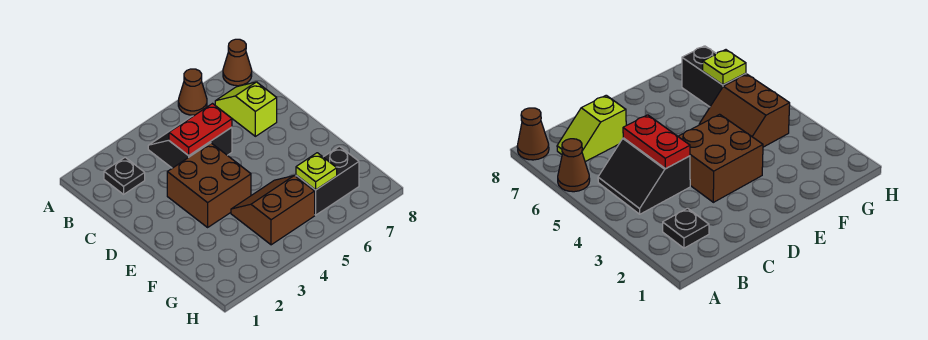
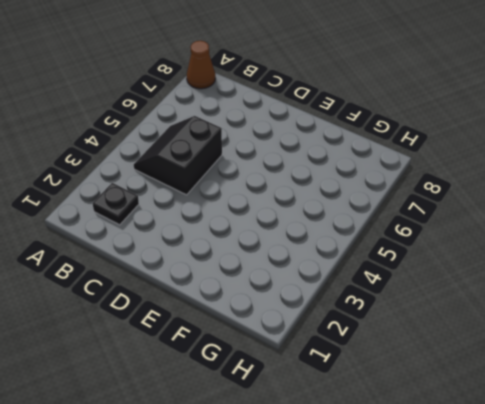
none -> brown cone A6 level 1
none -> lime slope B7:C7 level 1 top C

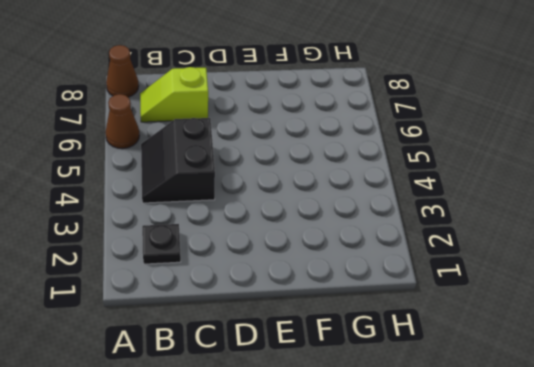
none -> brown brick D3:E4 level 1
none -> brown slope F4:G5 level 1 top G

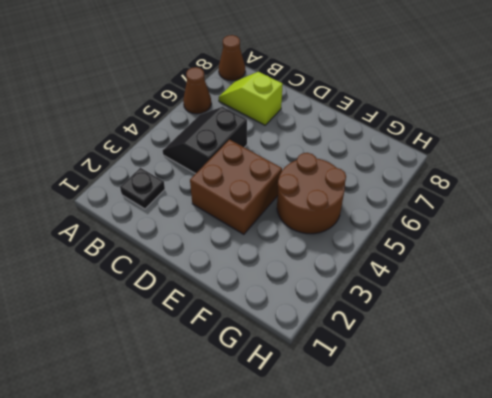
brown round brick F4:G5 level 1 -> brown slope F4:G5 level 1 top G
none -> black brick G6:G7 level 1
none -> red plate C4:C5 level 2

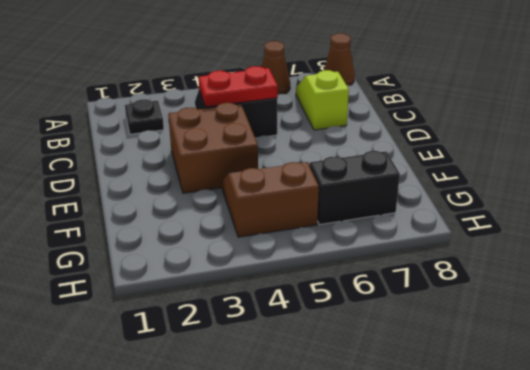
none -> lime plate G6 level 2

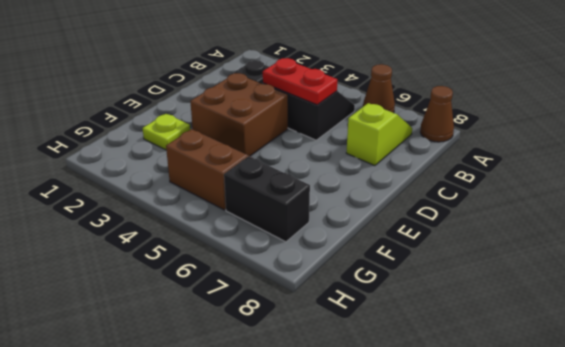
lime plate F2 level 1 -> lime plate G6 level 2

